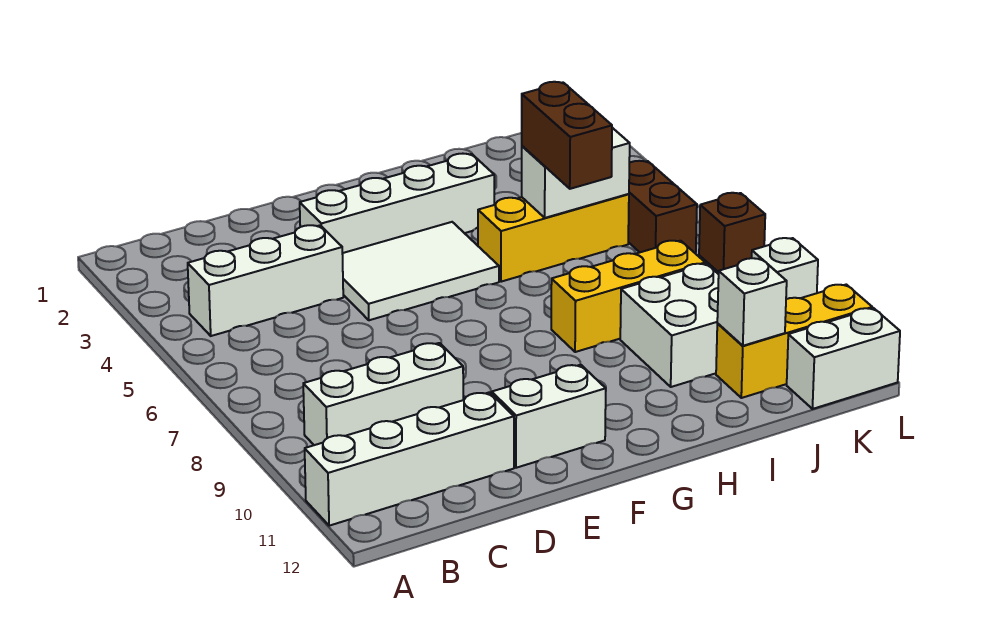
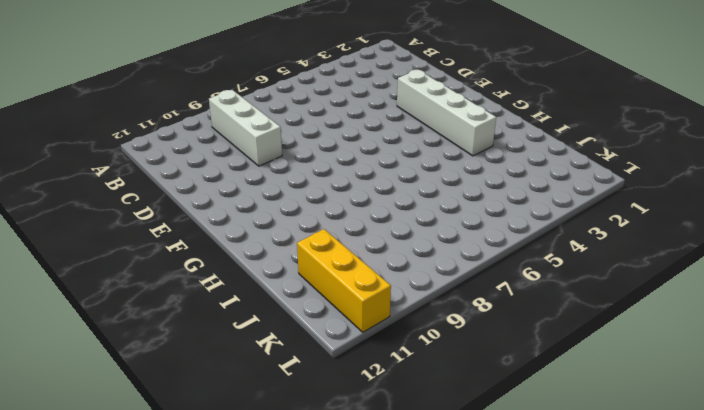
none -> white brick A11:D11 level 1
none -> white brick B4:D4 level 1
none -> white tile E4:G5 level 1

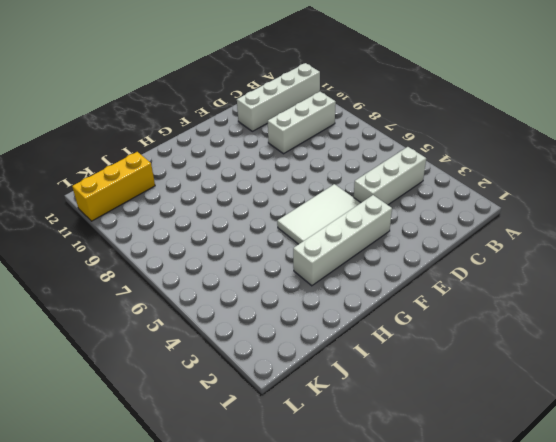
none -> white brick E11:F11 level 1
none -> yellow brick H5:J5 level 1
none -> yellow brick H8:J8 level 1

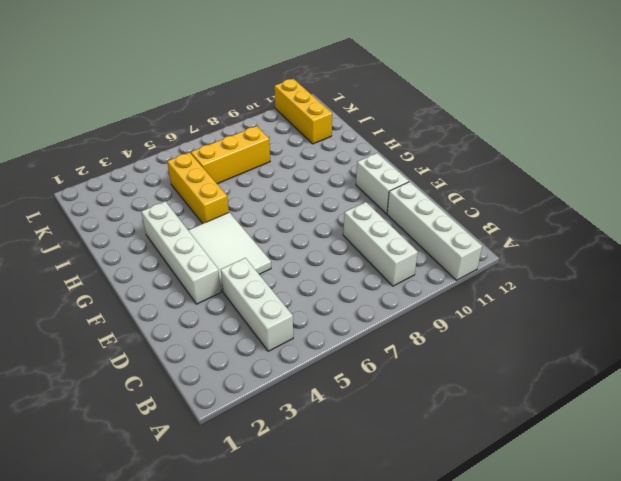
yellow brick J6:J8 level 1 -> yellow brick H8:J8 level 1
none -> white brick I9:J10 level 1
none -> brown brick K5:K6 level 1
none -> white brick K12:L12 level 1

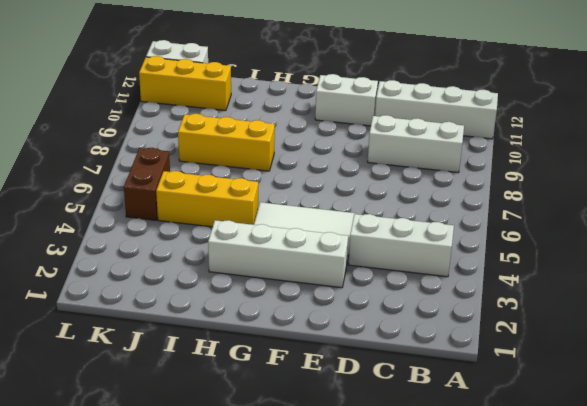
none -> white brick I9:J10 level 1
none -> brown brick L7 level 1
none -> white brick L9 level 1

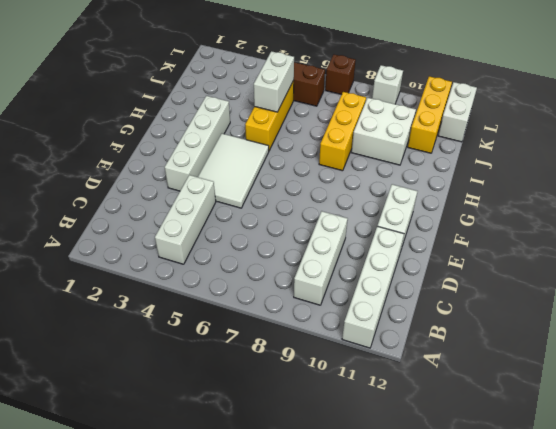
none -> white brick J11 level 2
none -> brown brick I5:I6 level 3

